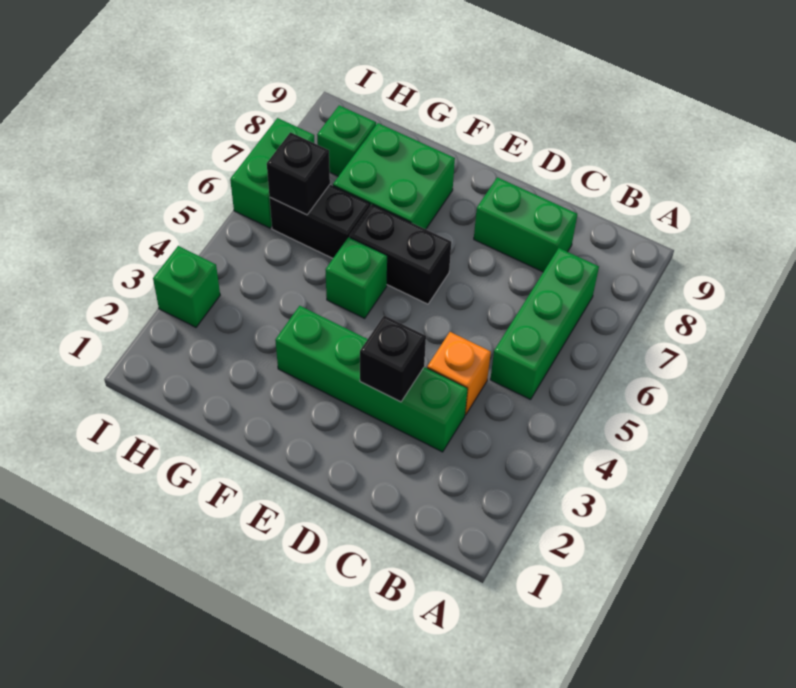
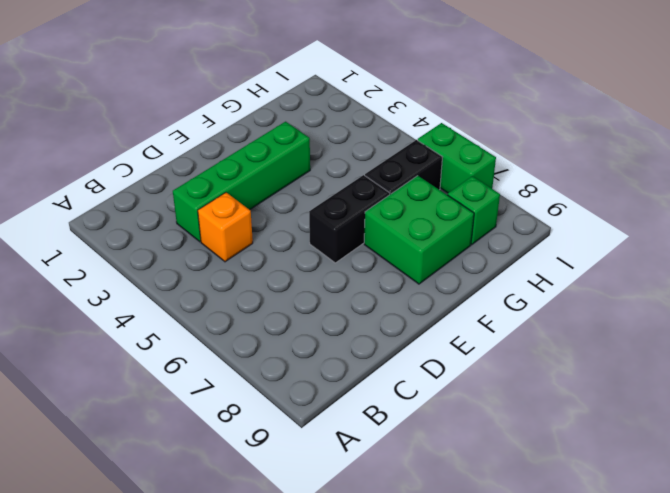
none -> green brick B5:B7 level 1
none -> green brick C8:D8 level 1
none -> green brick F5 level 1

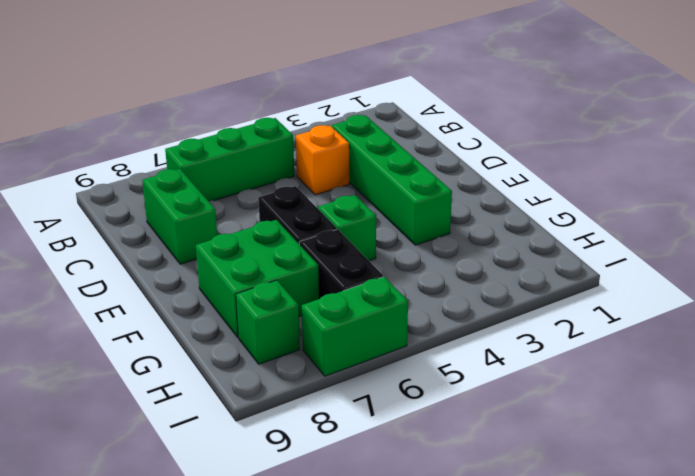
none -> green brick I3 level 1
none -> black brick D3 level 2
none -> black brick H6 level 2

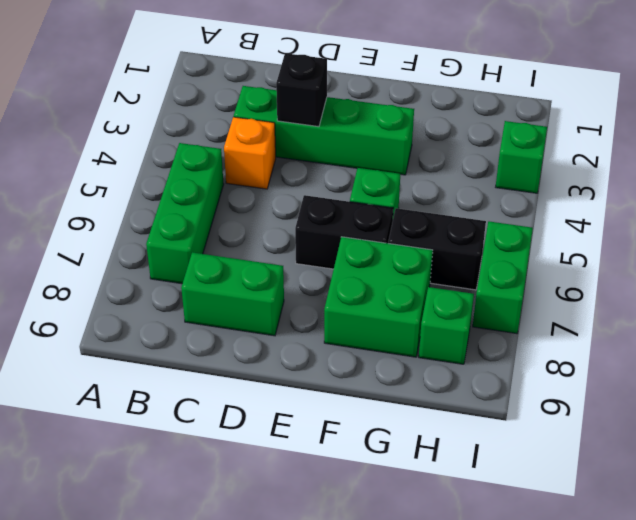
none -> black brick H6 level 2

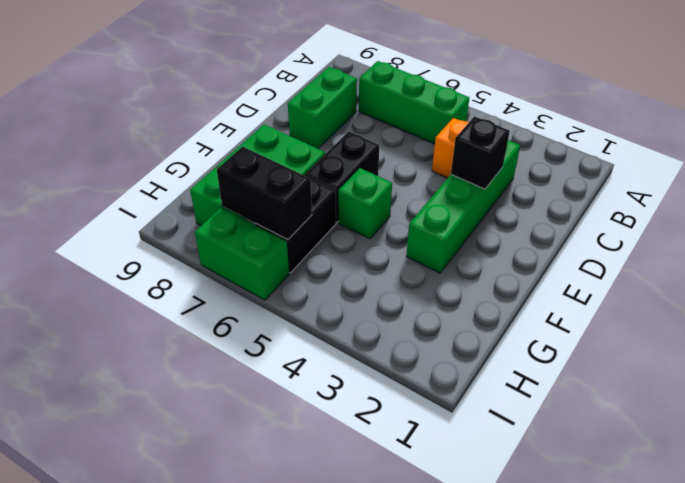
black brick H6:H7 level 2 -> black brick H6 level 2
none -> green brick I3 level 1

